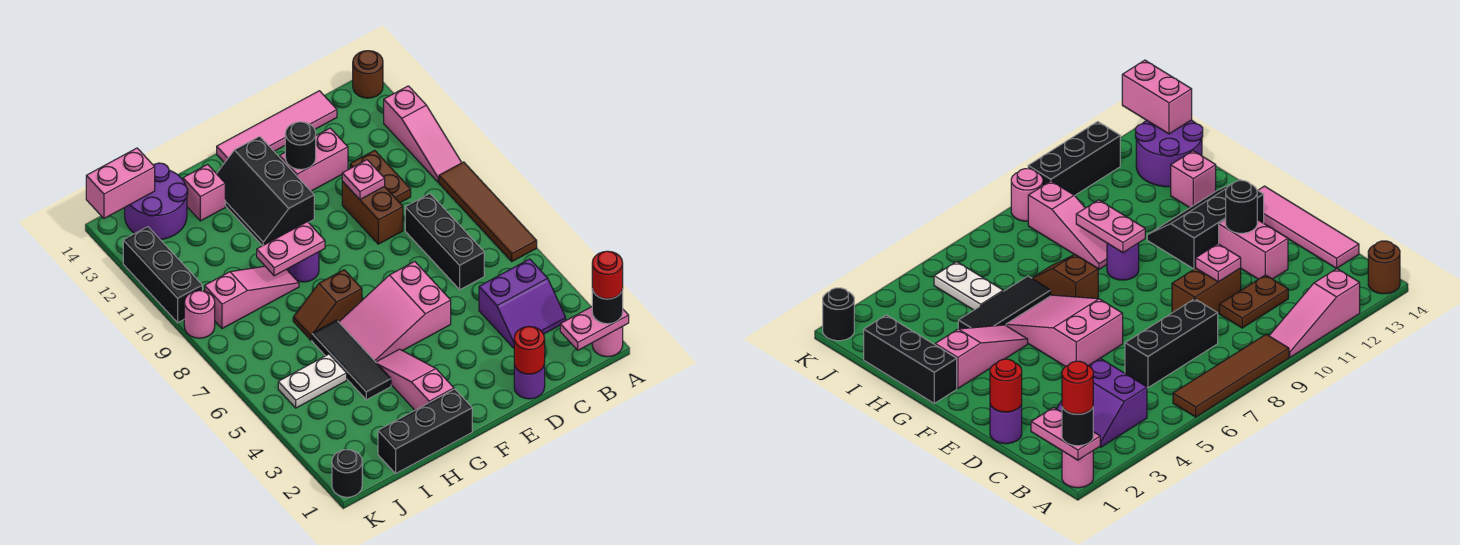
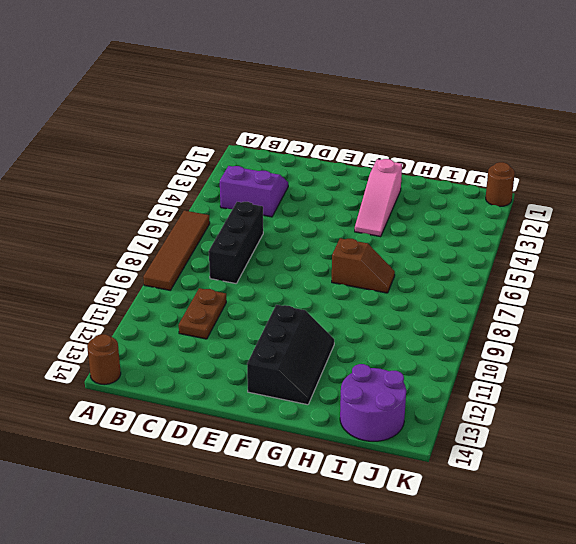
brown round brick K1 level 1 -> black round brick K1 level 1
none -> pink round brick A1 level 1
none -> pink slope A10:A12 level 1 top 12
none -> pink tile C14:F14 level 1
none -> purple round brick D1 level 1

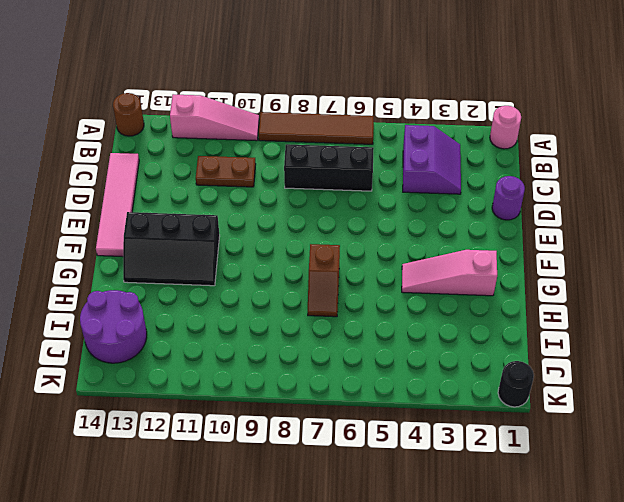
none -> brown brick D9:D10 level 1
none -> pink brick D12:E12 level 1
none -> pink slope E5:G6 level 1 top E
none -> black brick G1:I1 level 1

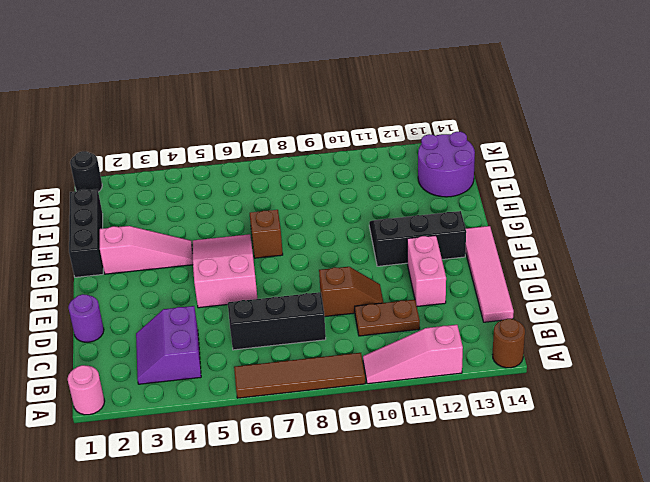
brown slope D9:D10 level 1 top 9 -> brown brick D9:D10 level 1
none -> purple round brick G9 level 1
none -> black tile H4:H6 level 1
none -> pink slope H9:J9 level 1 top J
none -> pink brick H13 level 1

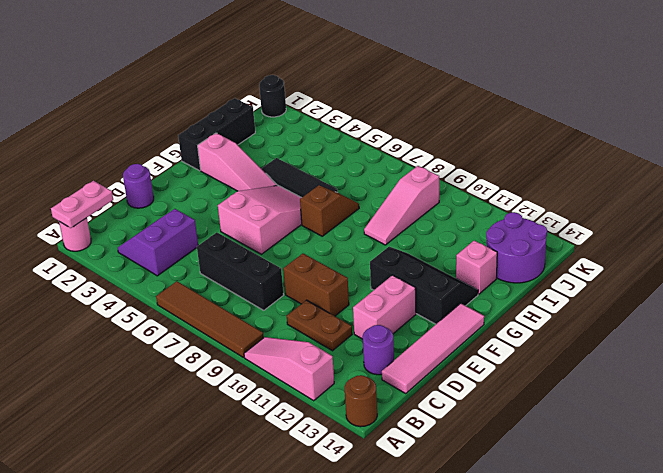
purple round brick C13 level 1 -> purple round brick G9 level 1
none -> white plate I5:J5 level 1
none -> pink round brick K9 level 1
none -> black brick K10:K12 level 1
none -> red round brick D1 level 2

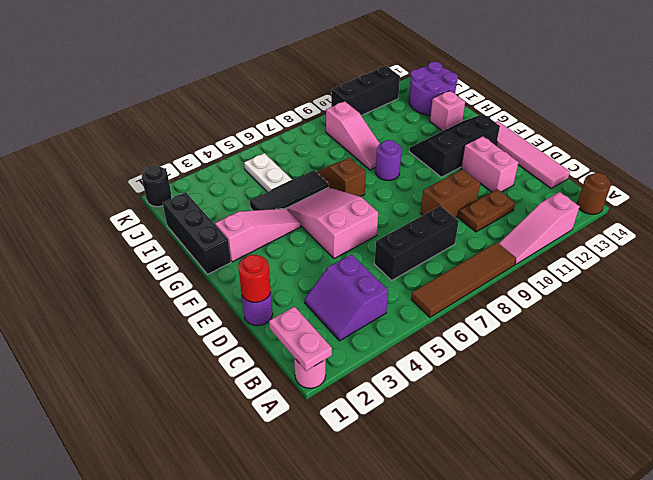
none -> pink round brick K9 level 1
none -> pink plate D10 level 2
none -> black round brick E12 level 2
none -> pink plate G9:H9 level 2

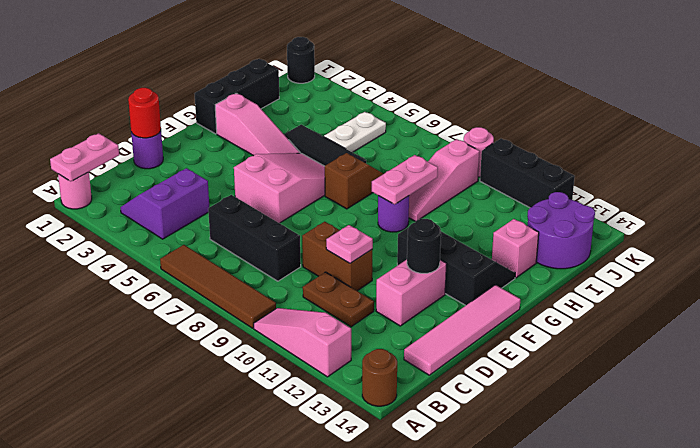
none -> pink brick J14:K14 level 2
none -> black round brick A1 level 3
none -> red round brick A1 level 4

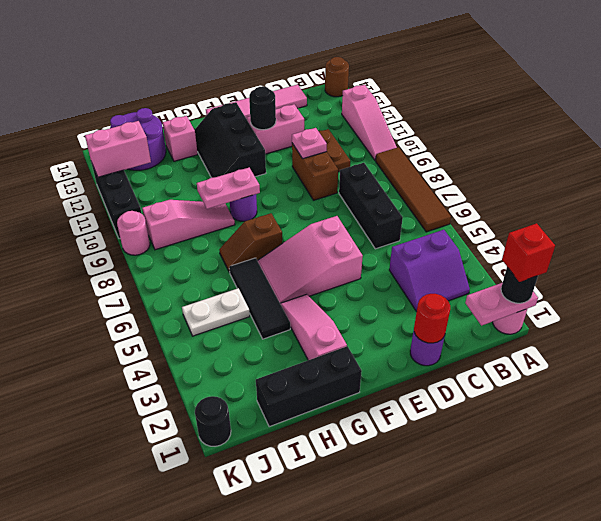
red brick A1 level 4 -> red round brick A1 level 4
pink brick J12:K12 level 2 -> pink brick J14:K14 level 2

